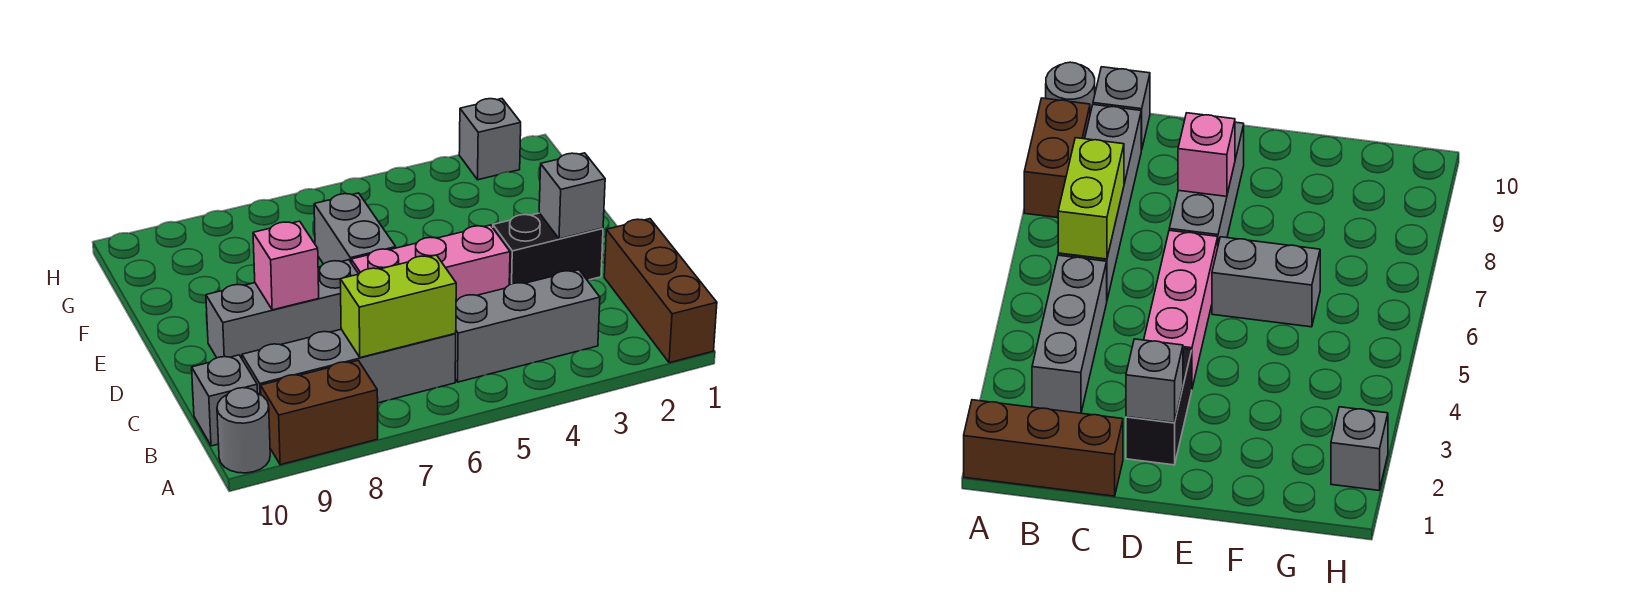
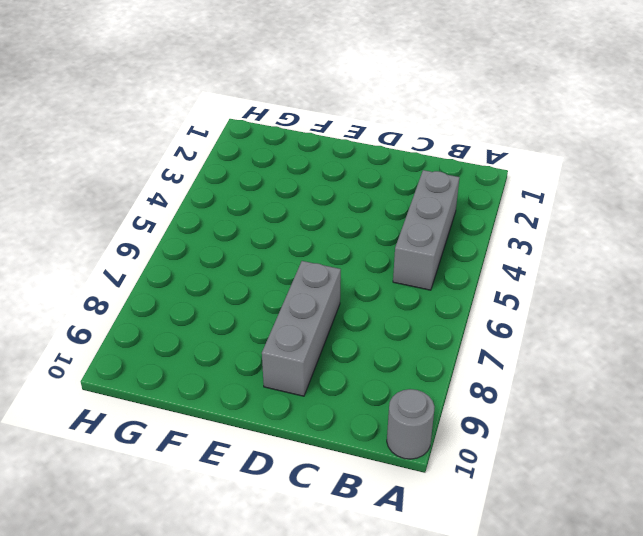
none -> brown brick A1:C1 level 1
none -> brown brick A8:A9 level 1
none -> grey brick B6:B9 level 1

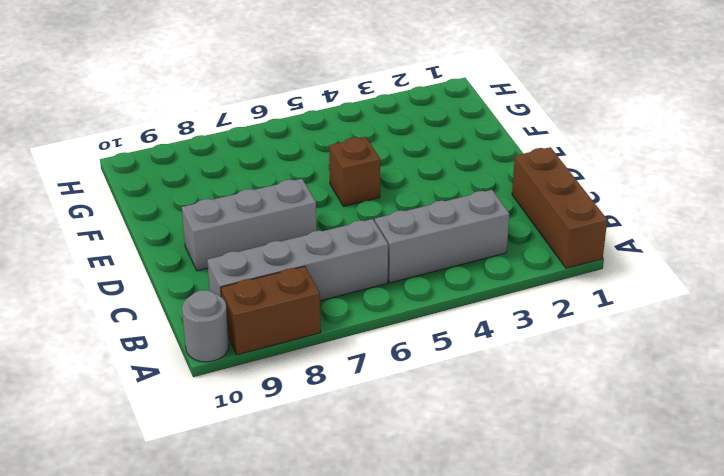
brown brick E5 level 1 -> none
none -> grey brick B10 level 1
none -> black brick D2:D3 level 1
none -> pink brick D4:D6 level 1

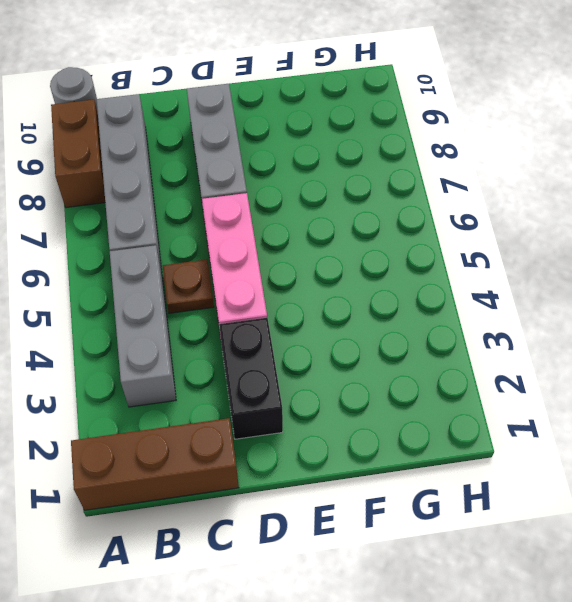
brown plate C5 level 1 -> none
none -> grey brick B10 level 1
none -> grey brick E6:F6 level 1
none -> grey brick H2 level 1

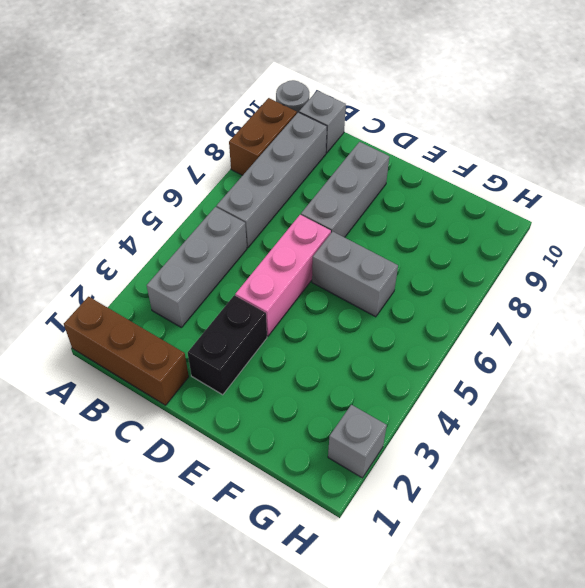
none -> lime brick B6:B7 level 2
none -> grey brick D2 level 2
none -> pink brick D8 level 2

